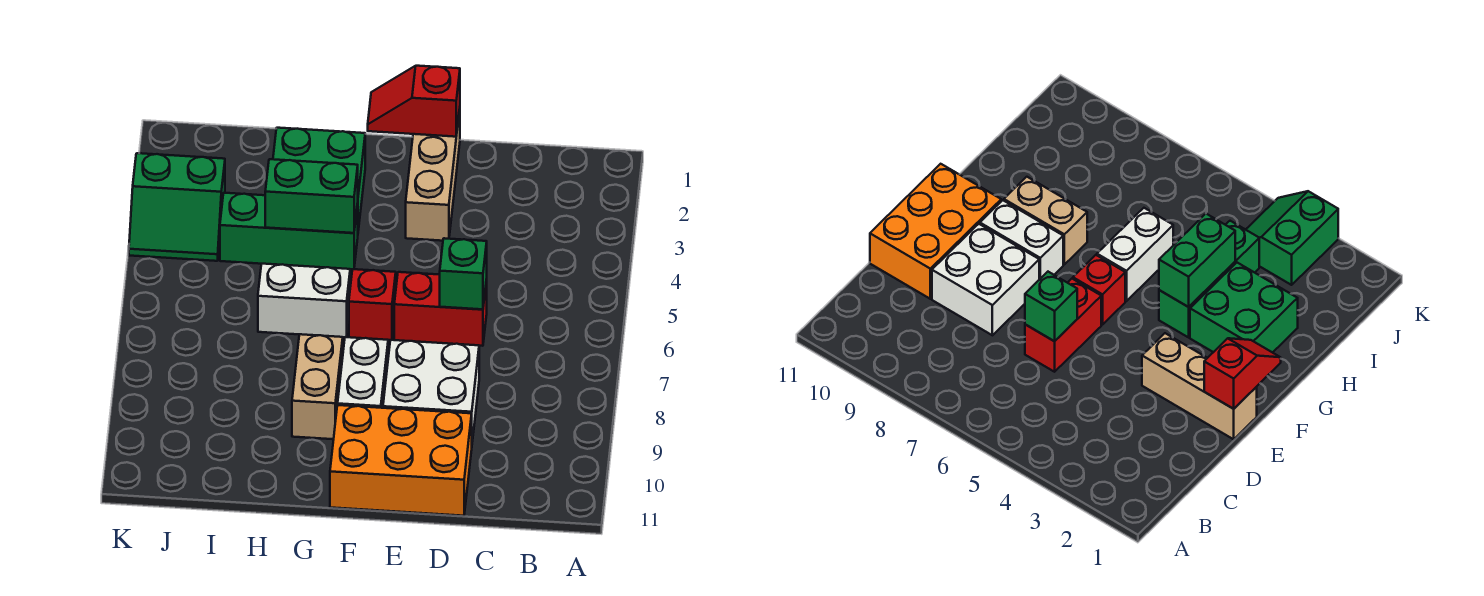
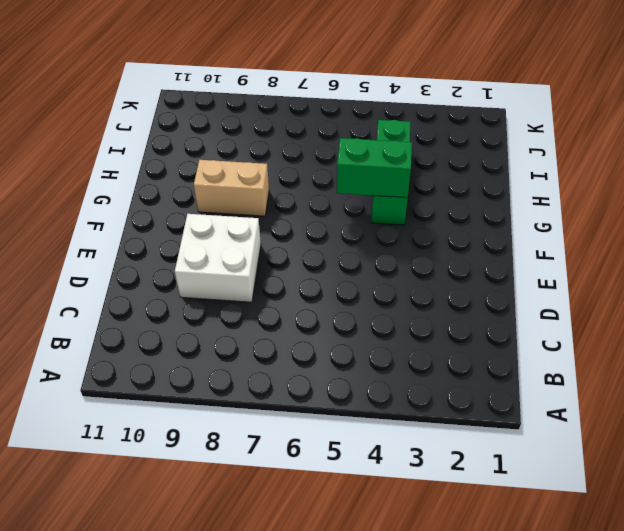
green brick G4:G5 level 2 -> green brick G4:H4 level 2
none -> red brick D6:E6 level 1
none -> orange brick D10:F11 level 1
none -> tan brick E1:E3 level 1

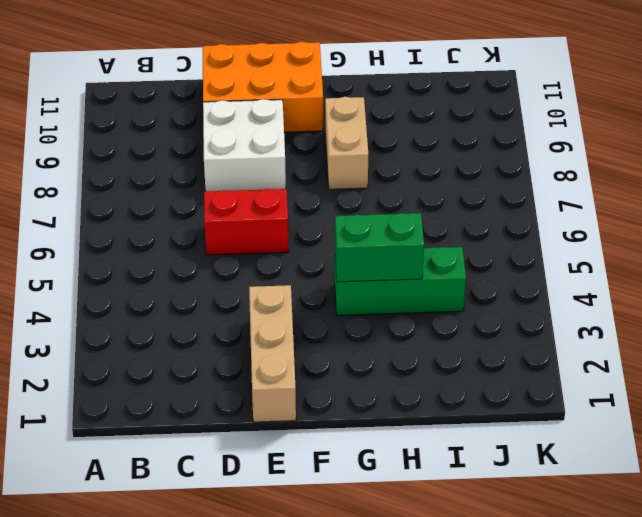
none -> red brick F6 level 1
none -> white brick F8:F9 level 1
none -> green brick G2:H3 level 1

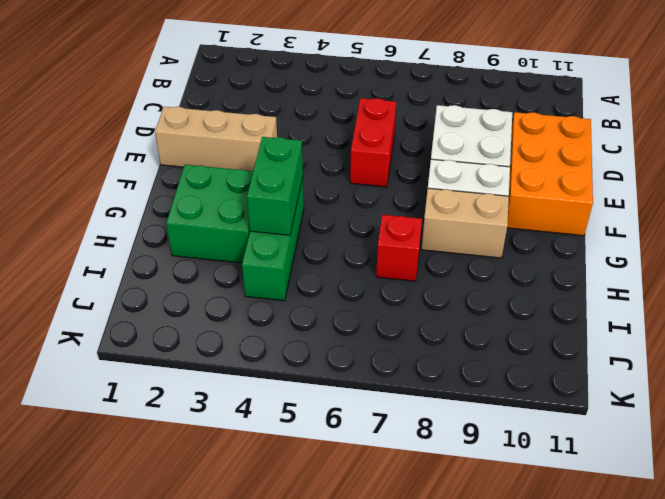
red brick H7 level 1 -> red brick F6 level 1
none -> white brick G6:H6 level 1
none -> green slope J3:K4 level 1 top 3
none -> green brick D6 level 2

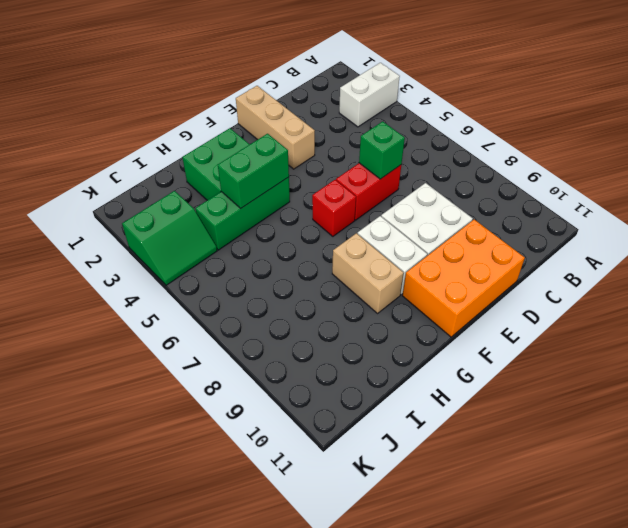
white brick A3:B3 level 1 -> white brick G6:H6 level 1
none -> red slope E1:F1 level 2 top E

